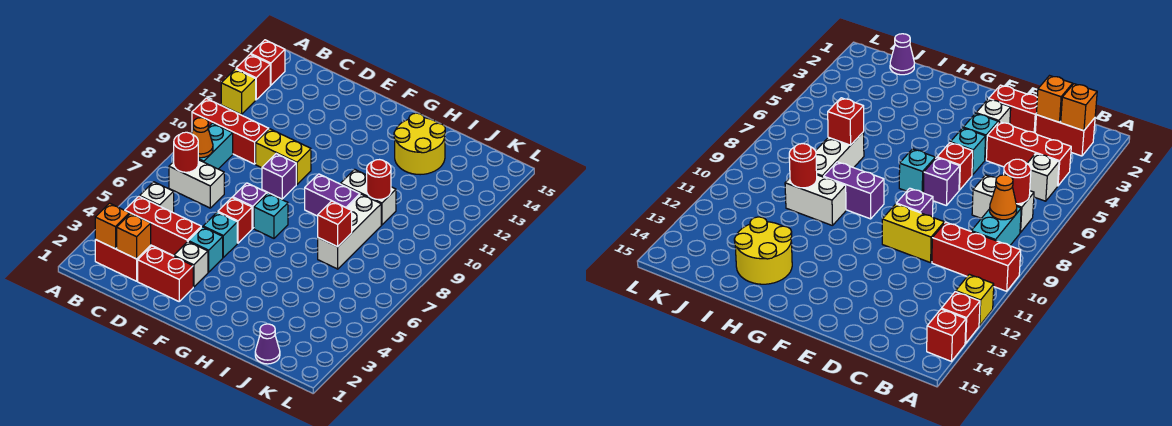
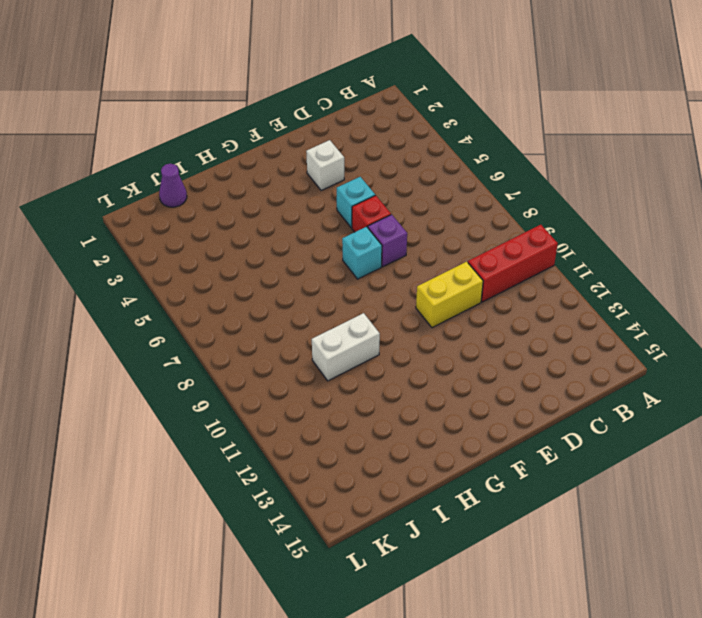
none -> yellow brick A12 level 1
none -> red brick A13 level 1
none -> red brick A14 level 1

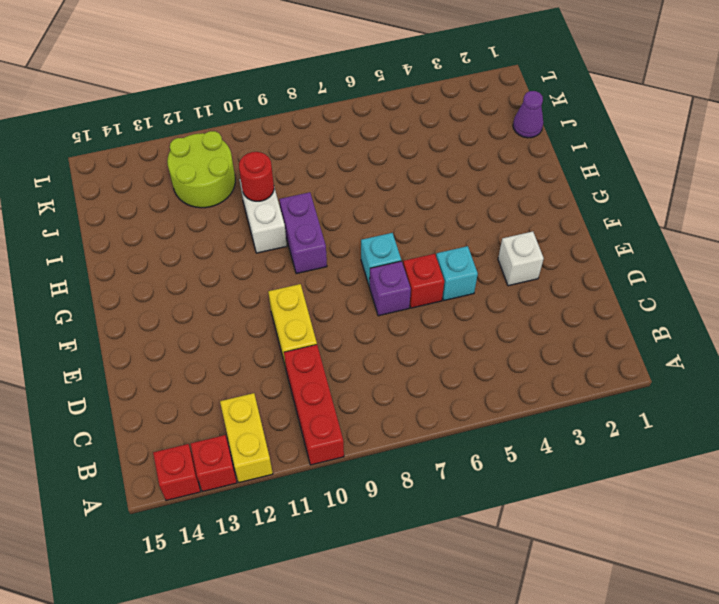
yellow brick A12:B12 level 1 -> yellow brick A12 level 1
lime round brick J11:K12 level 1 -> none
none -> red brick B2:C2 level 1
none -> red brick B4:D4 level 1
none -> white brick B5 level 1

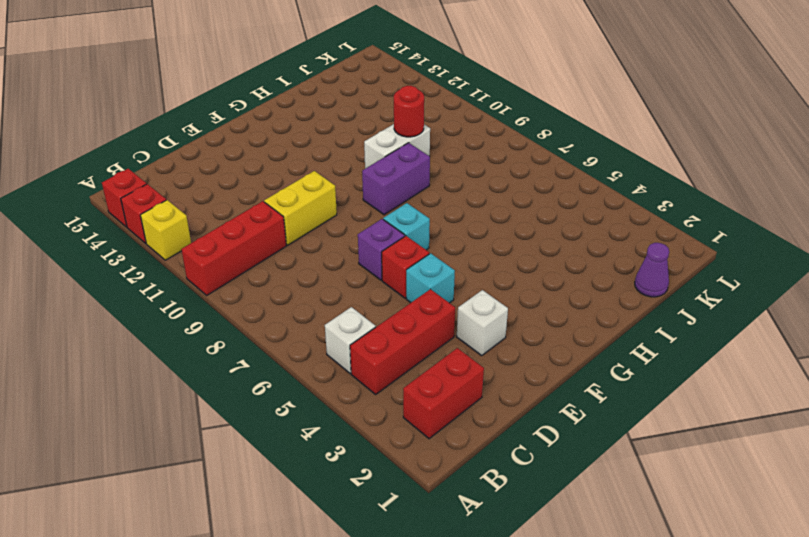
none -> white brick B7:C7 level 1
none -> cyan brick B8:B9 level 1
none -> red brick D2:E2 level 1

